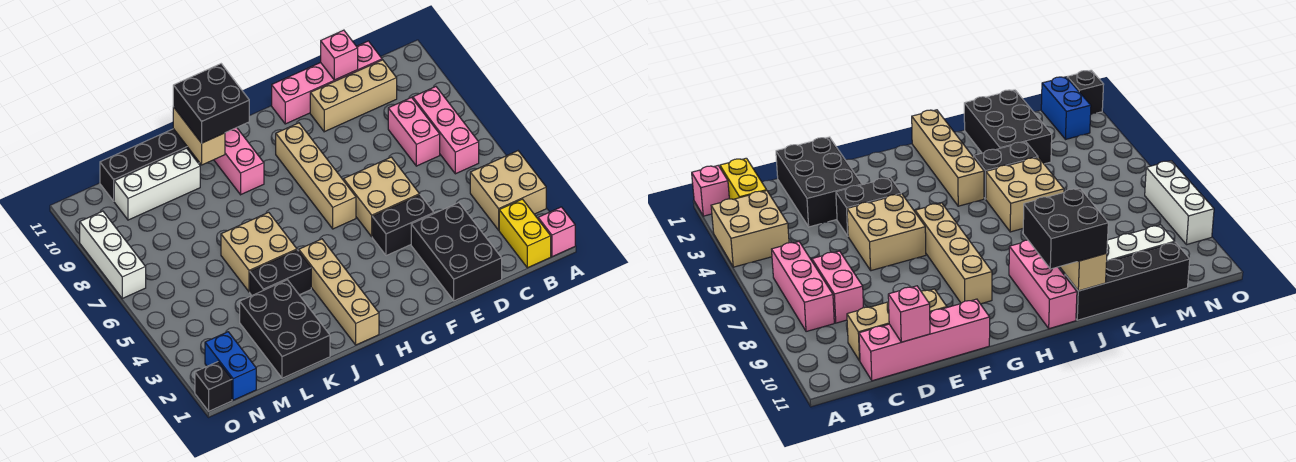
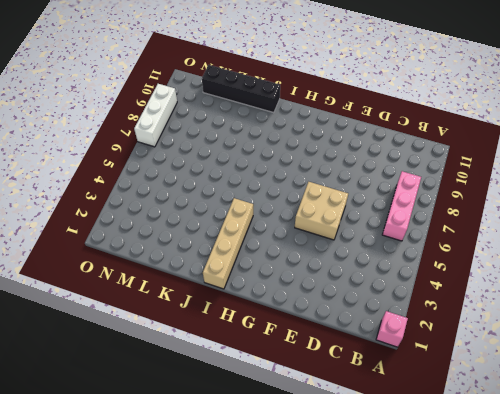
none -> tan brick A3:B4 level 1
none -> yellow brick B1:B2 level 1
none -> pink brick C7:C8 level 1

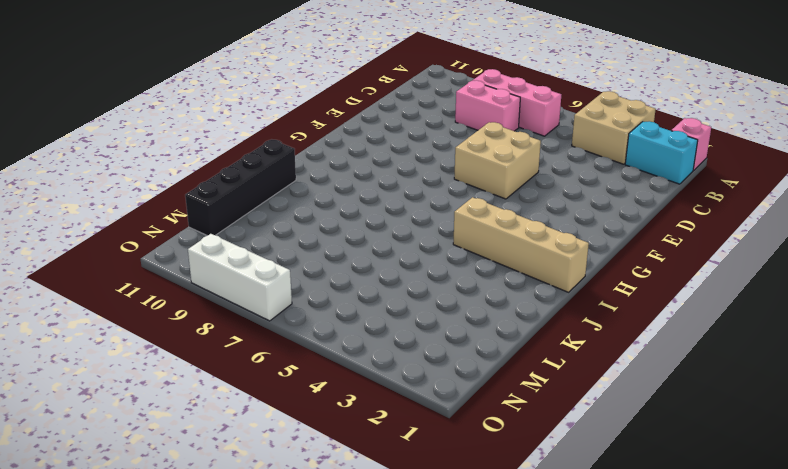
cyan brick B1:B2 level 1 -> yellow brick B1:B2 level 1
none -> tan brick C10:E10 level 1
none -> pink brick C11:F11 level 1
none -> black brick D1:E3 level 1

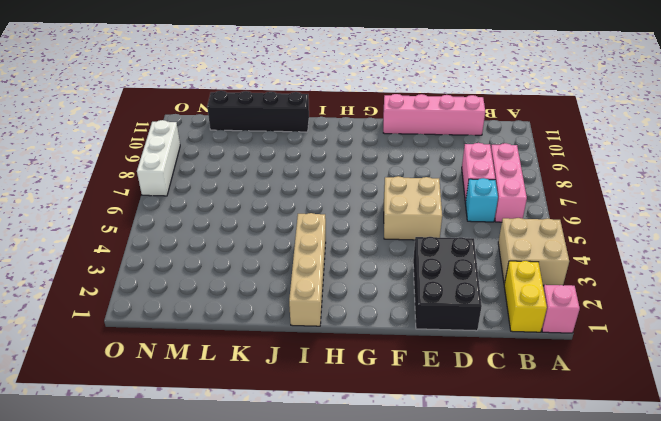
cyan brick C6 level 1 -> none
none -> tan brick C10:E10 level 1
none -> black brick E4:F4 level 1
none -> tan brick G6:G9 level 1

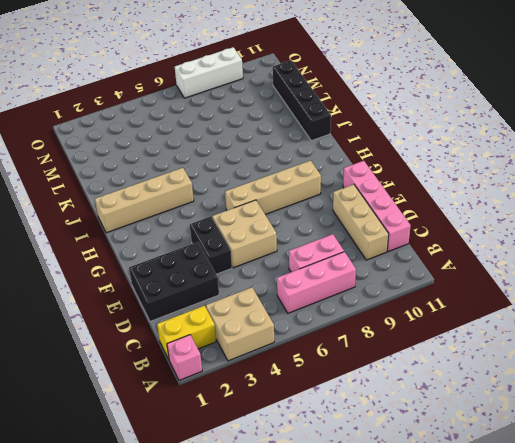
none -> pink brick I9:I11 level 1
none -> black brick J4:K4 level 1
none -> tan brick J5:K6 level 1

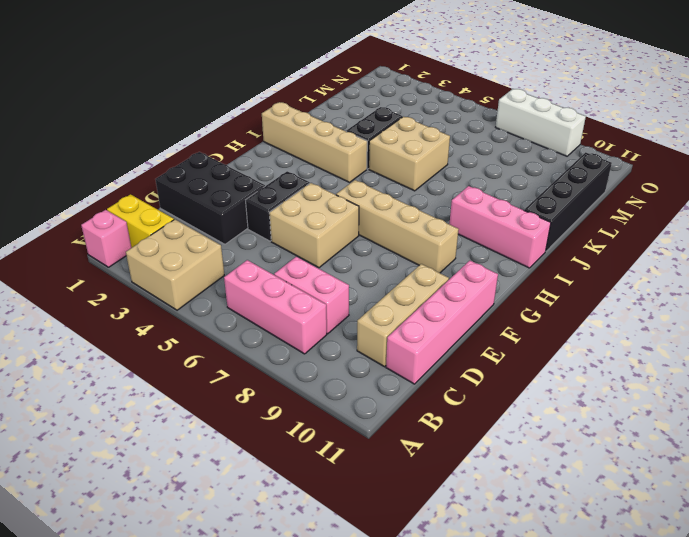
none -> black brick K1:L3 level 1
none -> white brick K10:M10 level 1
none -> blue brick N1:N2 level 1

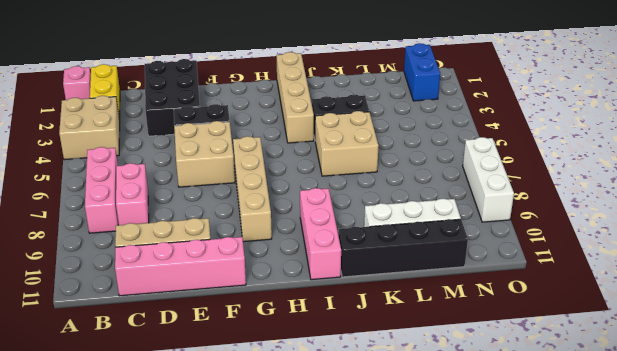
none -> black brick K1:L3 level 1
none -> black brick O1 level 1
none -> pink brick D11 level 2

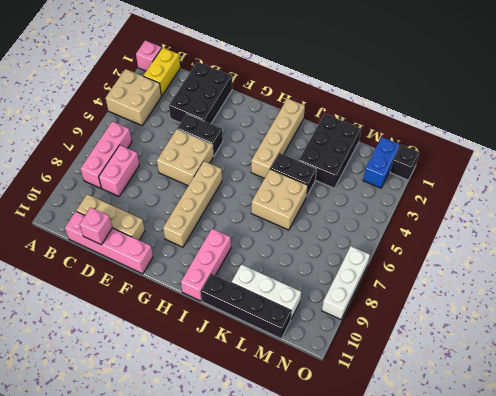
none -> tan brick J10:J11 level 2
none -> black brick I10:J11 level 3

